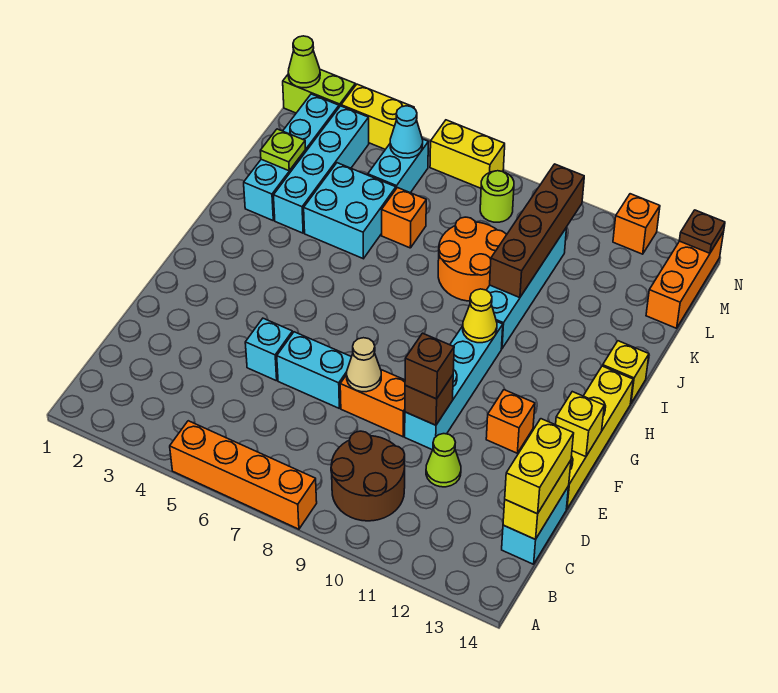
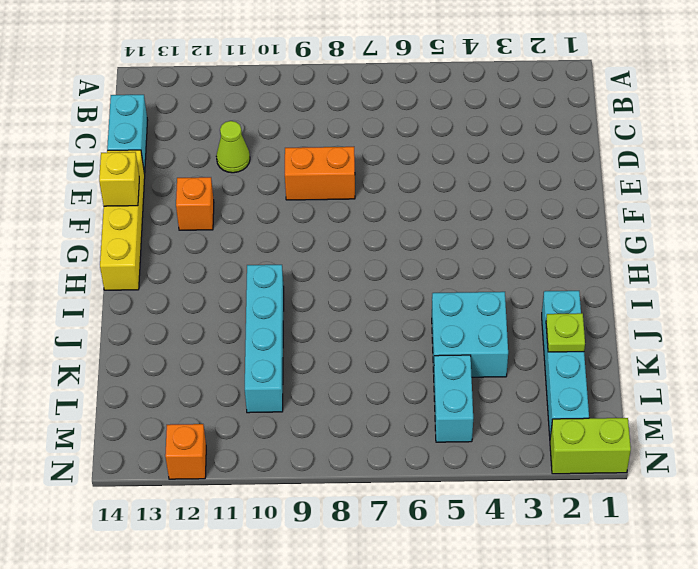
none -> orange brick A5:A8 level 1
none -> brown round brick B9:C10 level 1
none -> cyan brick E5 level 1
none -> cyan brick E6:E7 level 1

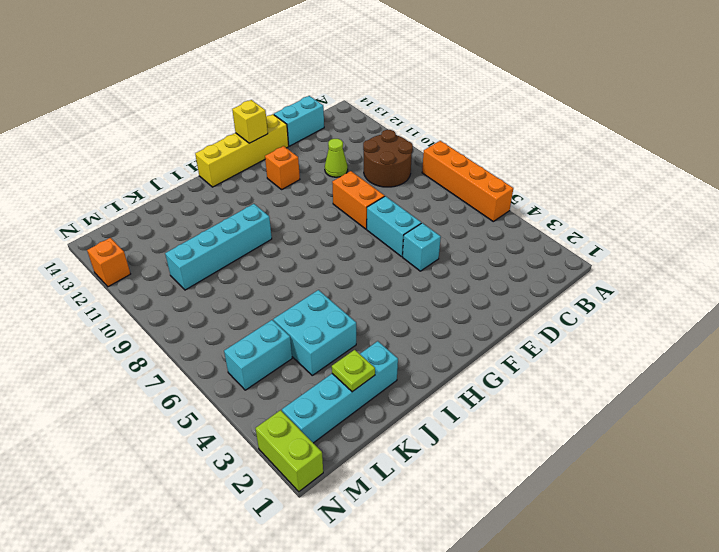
none -> cyan brick E10:H10 level 1
none -> yellow brick I14 level 1
none -> cyan brick J3:M3 level 1
none -> orange round brick J8:K9 level 1

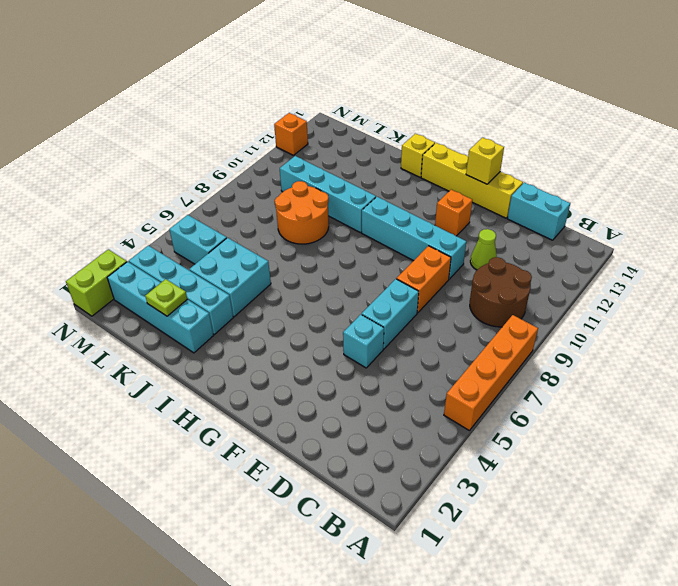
none -> orange brick K6 level 1
none -> orange brick L14:N14 level 1
none -> lime round brick M8 level 1
none -> yellow brick N3:N4 level 1

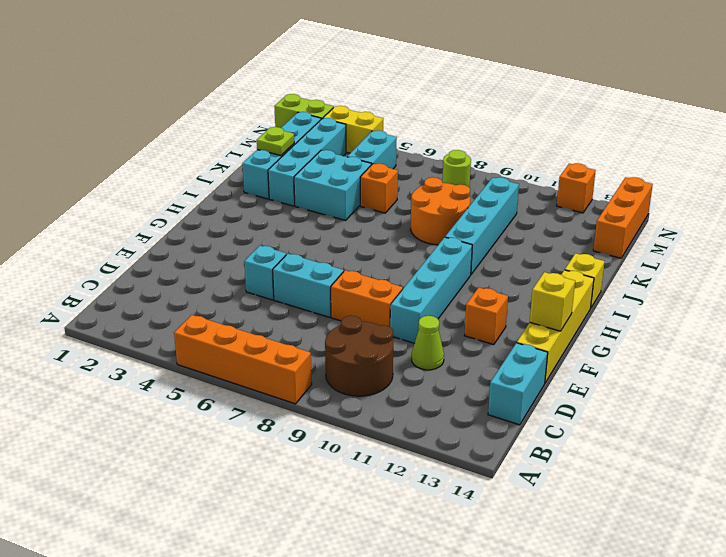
none -> yellow brick N6:N7 level 1
none -> yellow brick C14:D14 level 2
none -> tan cone E8 level 2
none -> brown brick E10 level 2

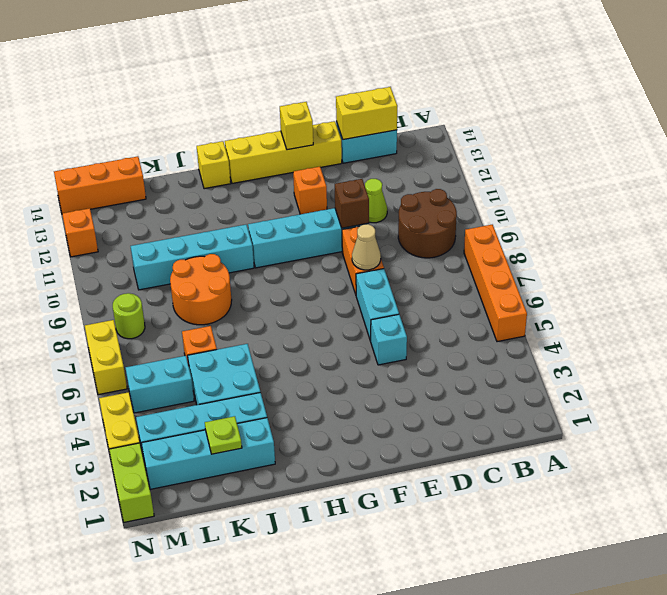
none -> yellow cone H10 level 2
none -> brown brick J10:M10 level 2
none -> cyan cone M5 level 2
none -> lime cone N1 level 2

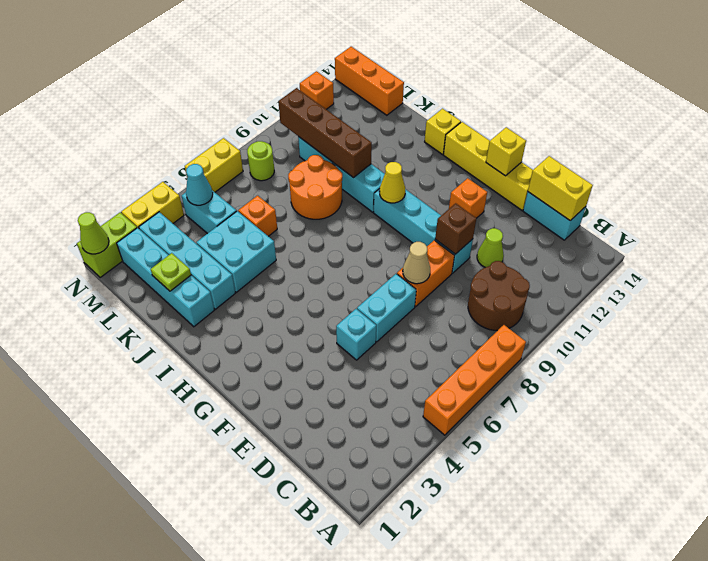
none -> brown plate N14 level 2
none -> yellow brick C14:D14 level 3
none -> brown brick E10 level 3

